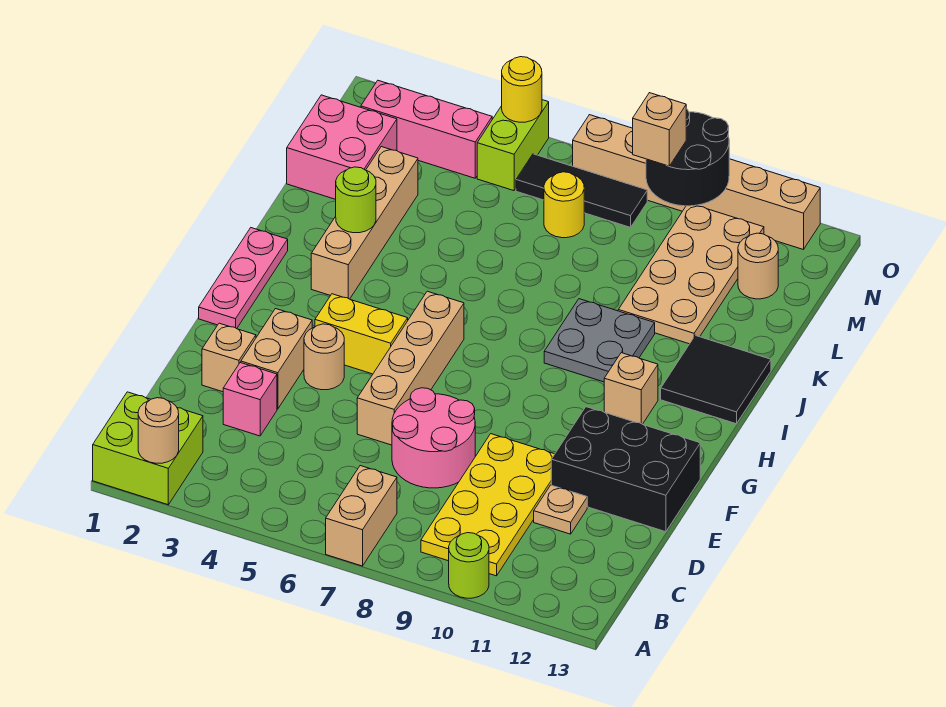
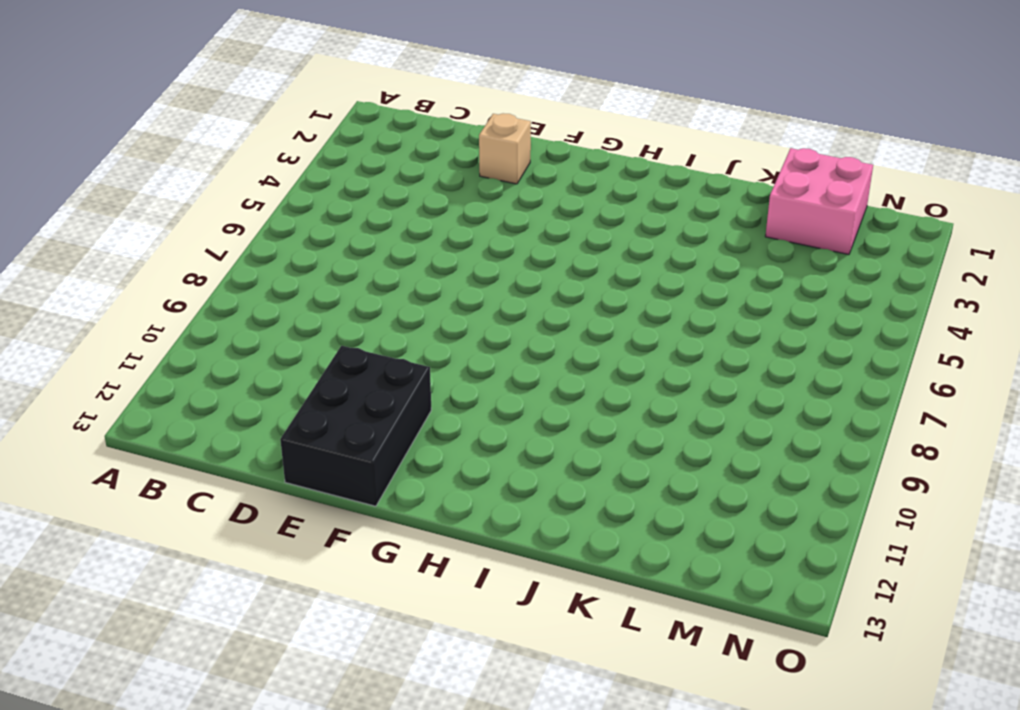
none -> lime brick A1:B2 level 1
none -> tan brick A7:B7 level 1
none -> lime round brick A10 level 1
none -> yellow plate B9:E10 level 1

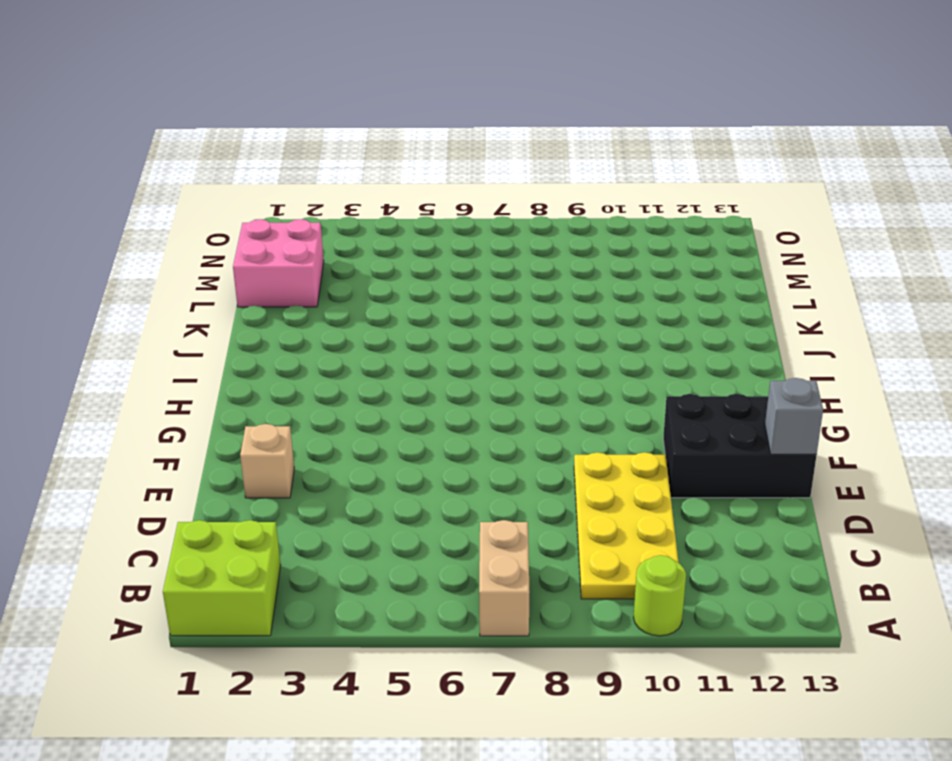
grey brick E13 level 2 -> none
none -> pink brick D3 level 1
none -> pink round brick D7:E8 level 1
none -> tan plate D11 level 1
none -> tan brick E3:F3 level 1

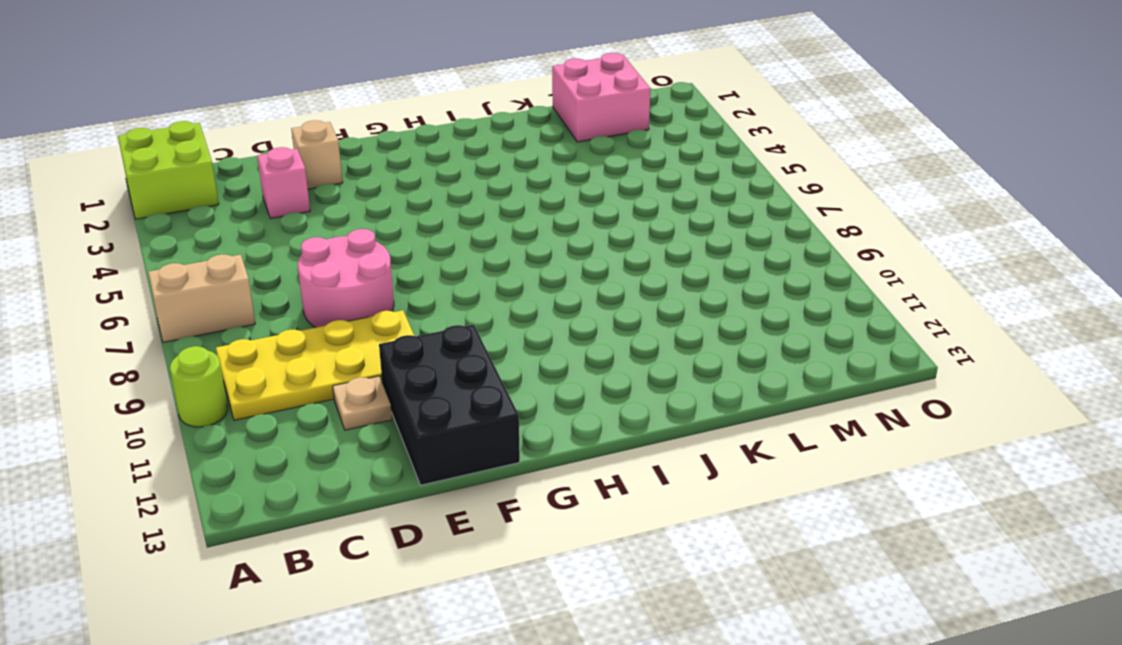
none -> tan brick E3:F3 level 1
none -> tan brick E6:H6 level 1
none -> tan round brick F4 level 1
none -> pink plate G1:I1 level 1

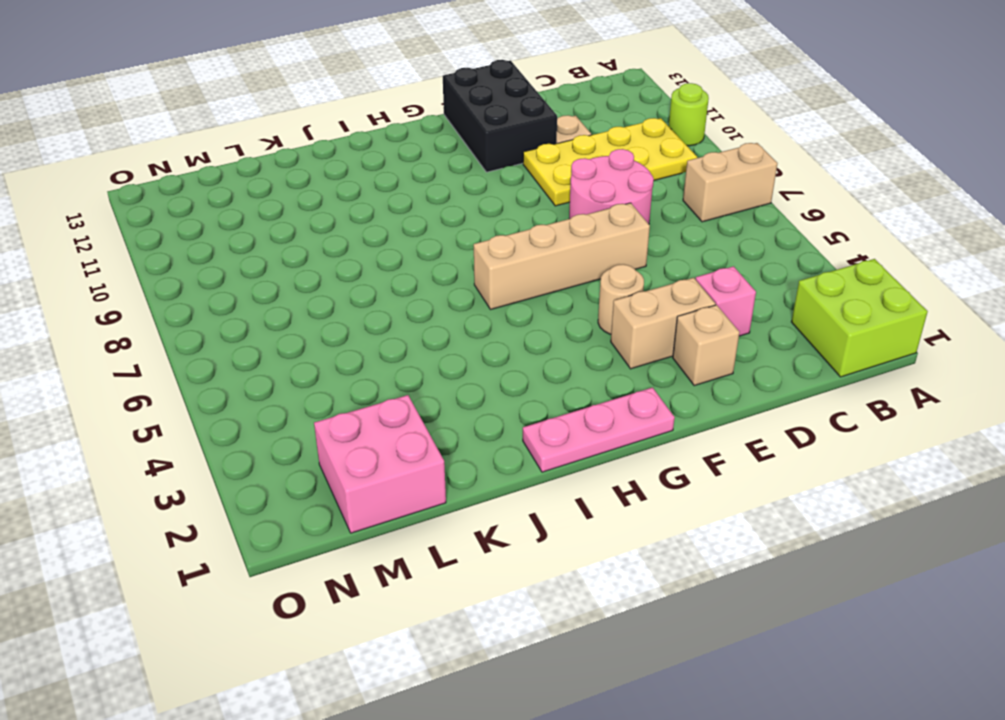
none -> yellow brick G4:G5 level 1
none -> tan brick H11 level 1
none -> tan brick I3:L3 level 1
none -> grey plate I9:J10 level 1

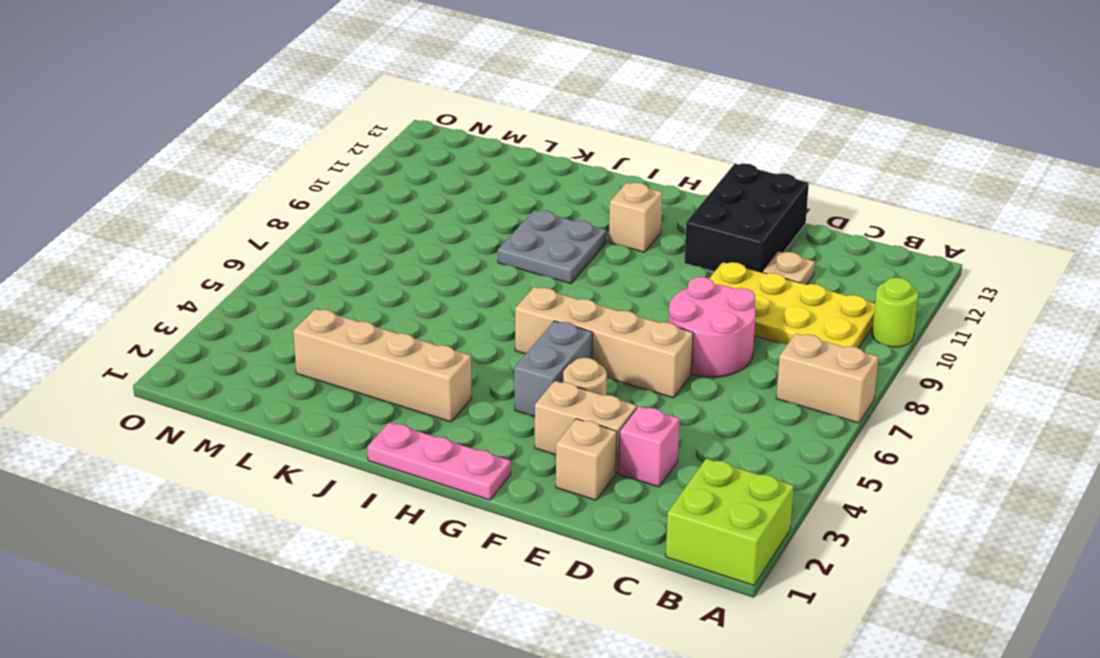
grey brick G4:G5 level 1 -> yellow brick G4:G5 level 1
none -> black tile I12:J13 level 1
none -> tan plate K10:N11 level 1
none -> pink brick L1:M2 level 1
none -> yellow round brick M7 level 1

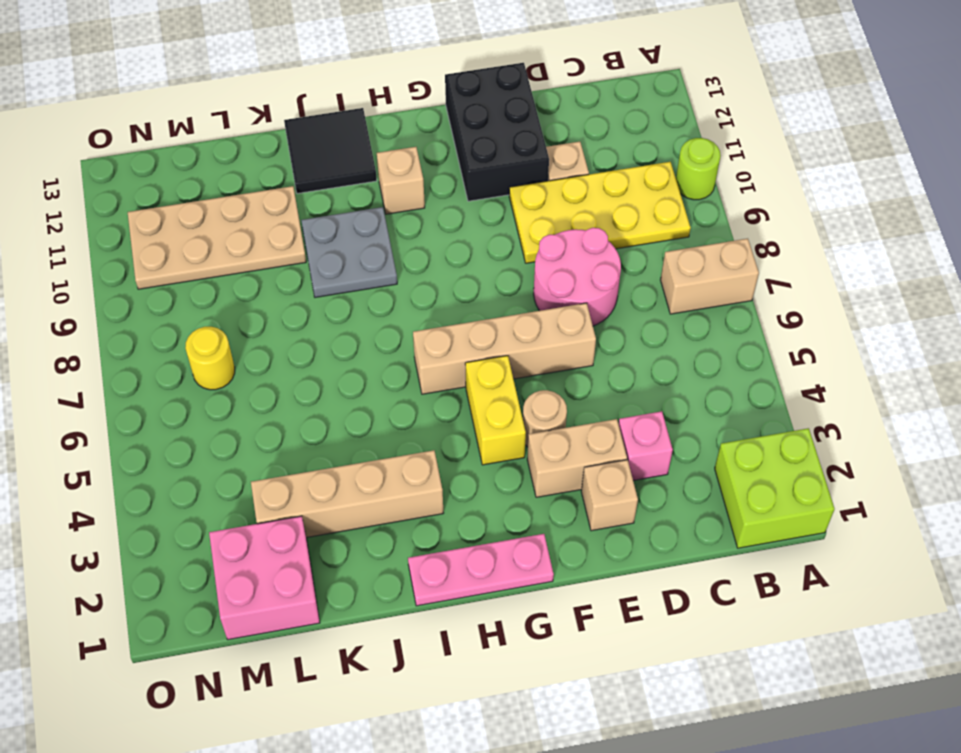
none -> tan round brick M12 level 1
none -> pink brick N2:N4 level 1
none -> lime brick N5:O5 level 1
none -> black tile N6:N8 level 1

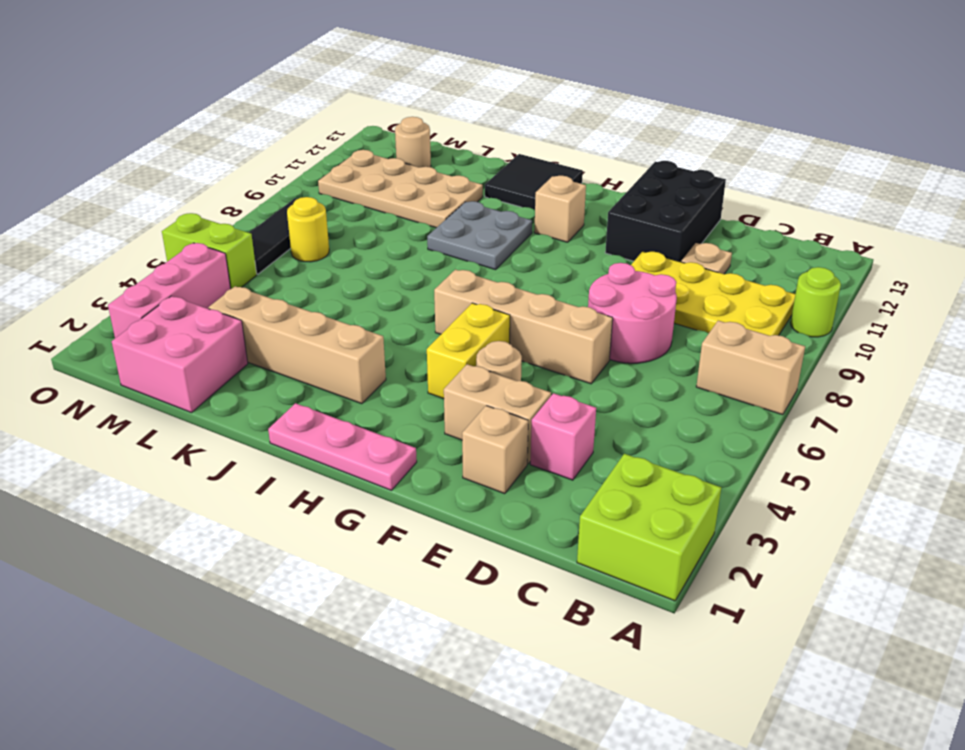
none -> tan brick O7:O12 level 1
none -> tan round brick A2 level 2
none -> lime round brick J3 level 2
none -> black round brick N9:O10 level 2

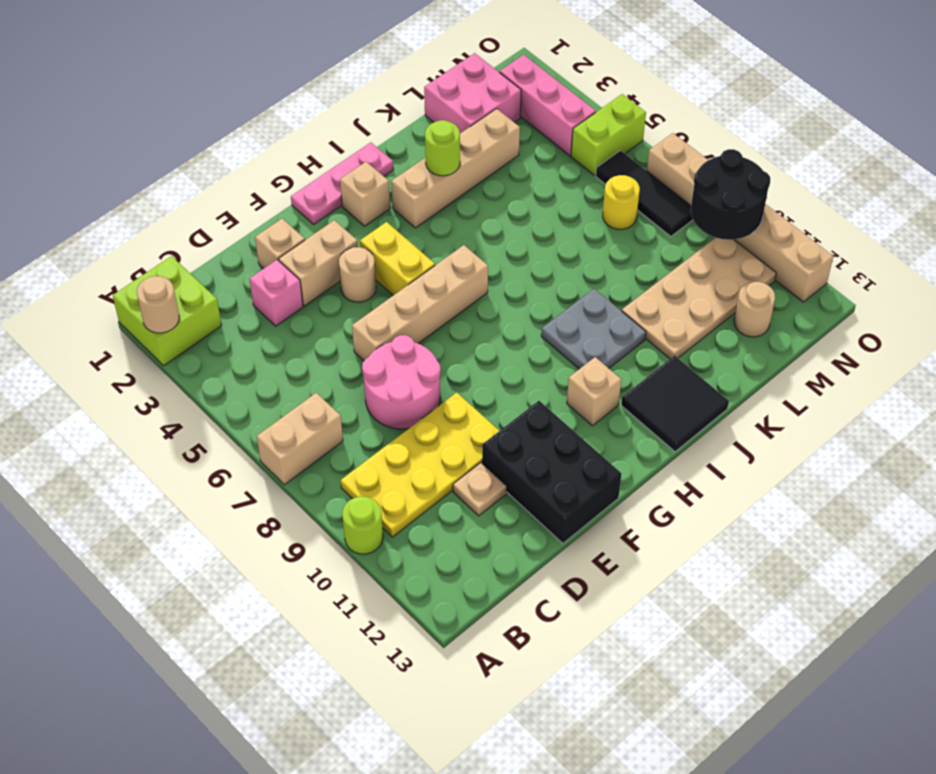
tan brick H2 level 1 -> tan brick N9 level 3
none -> yellow round brick O5 level 2

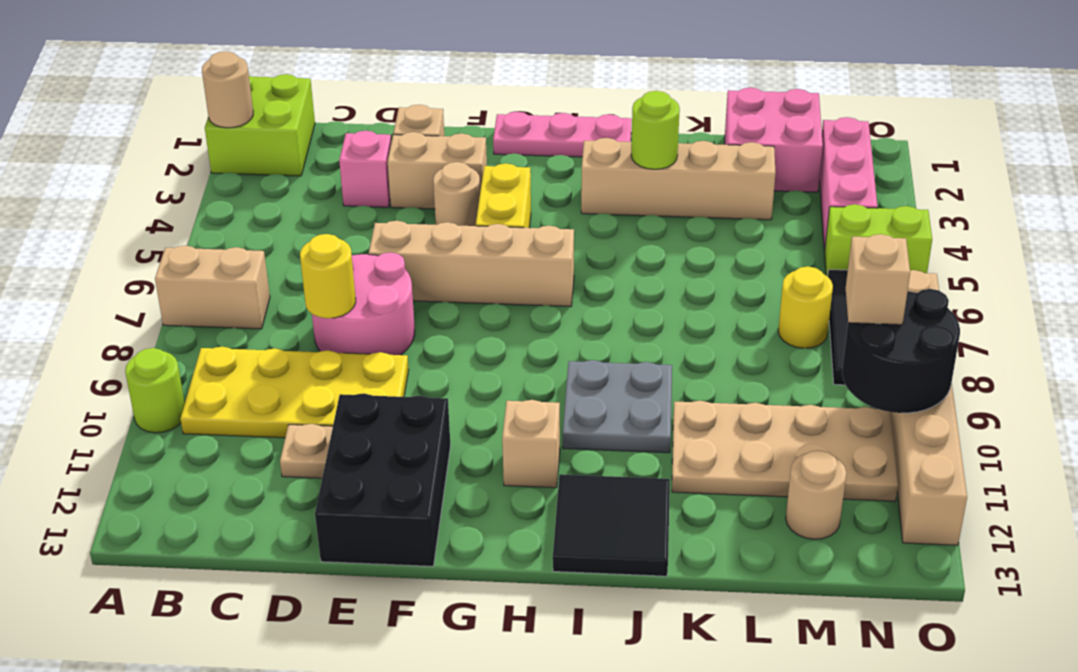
yellow round brick D8 level 2 -> yellow round brick O5 level 2

